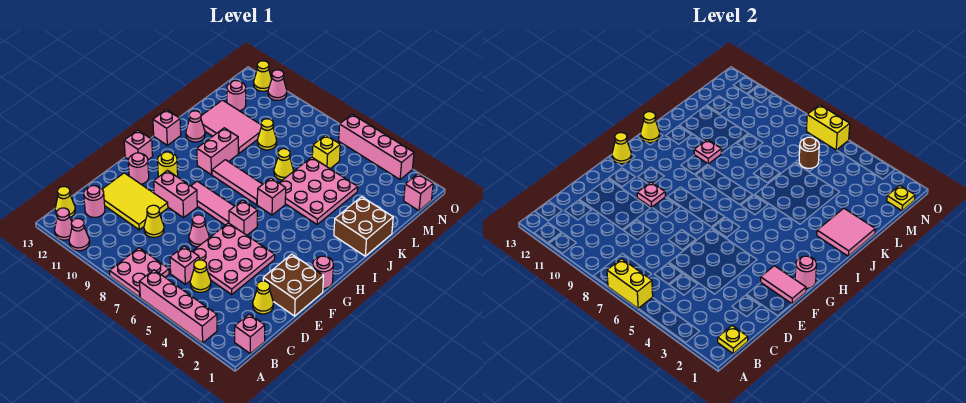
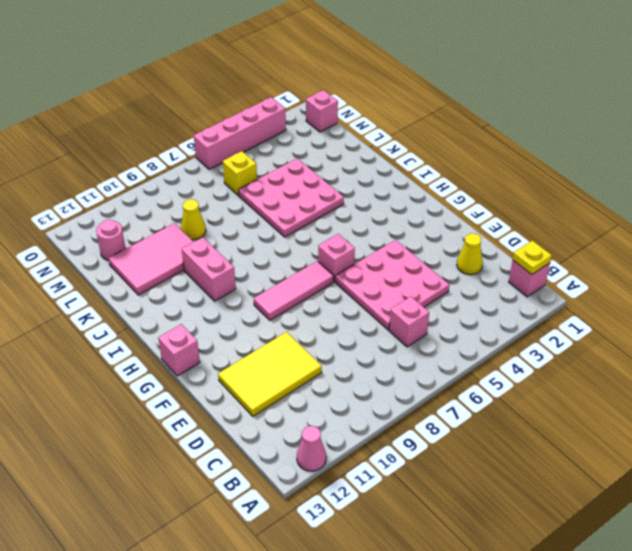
none -> pink brick A3:A6 level 1
none -> pink plate A7:B8 level 1
none -> pink cone A11 level 1
none -> yellow cone B13 level 1

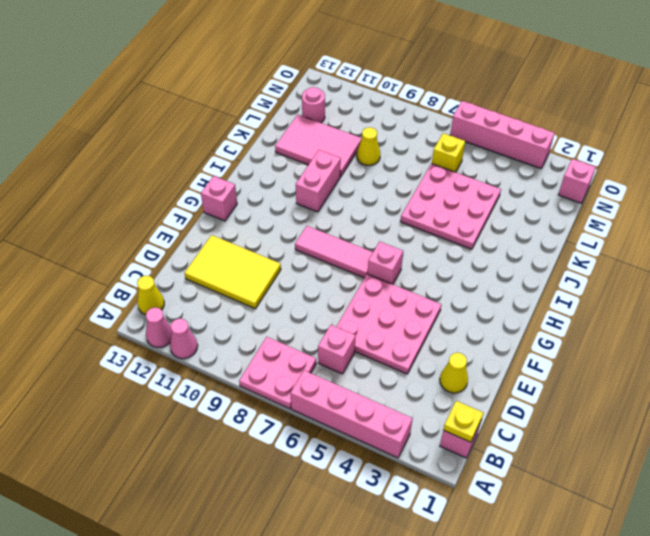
none -> yellow cone C5 level 1
none -> pink round brick C12 level 1
none -> yellow cone D9 level 1
none -> brown brick E1:F2 level 1

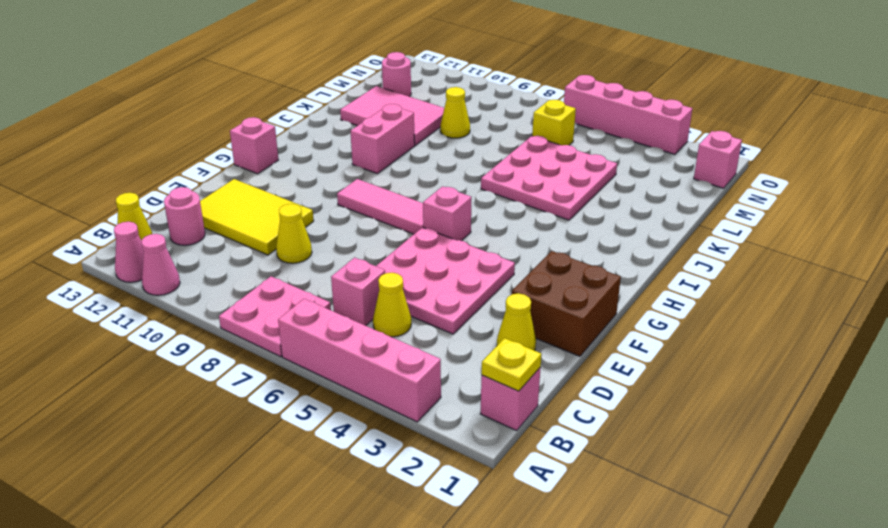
none -> pink cone E7 level 1
none -> pink brick F9:F10 level 1
none -> pink round brick F12 level 1
none -> pink round brick G1 level 1

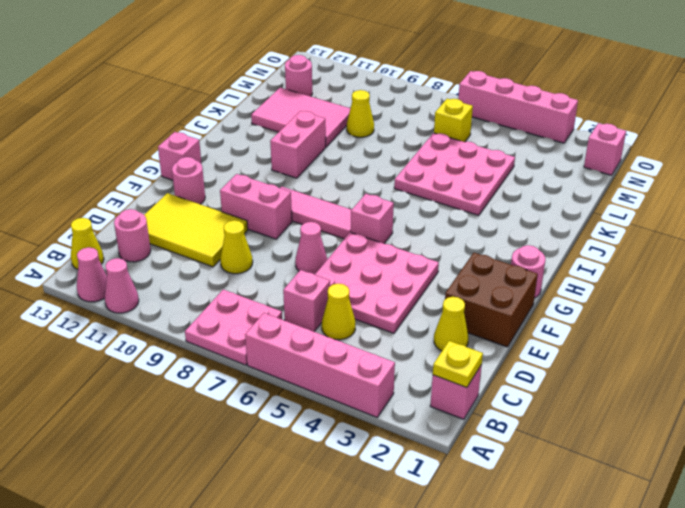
none -> yellow round brick G11 level 1
none -> pink brick I6 level 1
none -> pink tile I7:I9 level 1
none -> pink brick I13 level 1

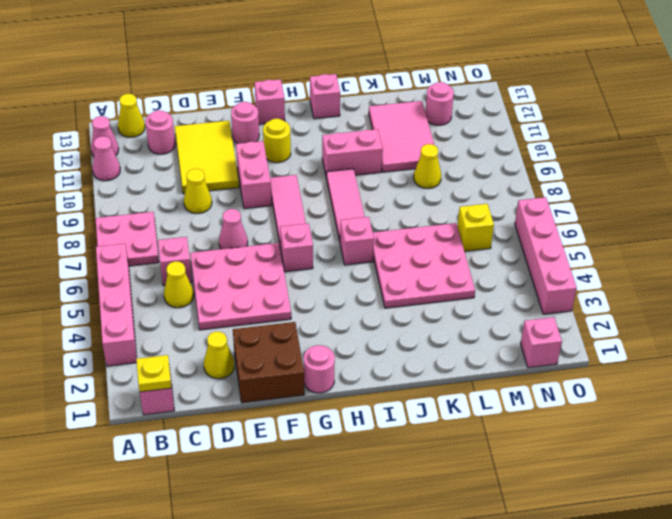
none -> brown brick J1:K2 level 1
none -> pink cone J12 level 1
none -> yellow cone K7 level 1
none -> pink cone O11 level 1

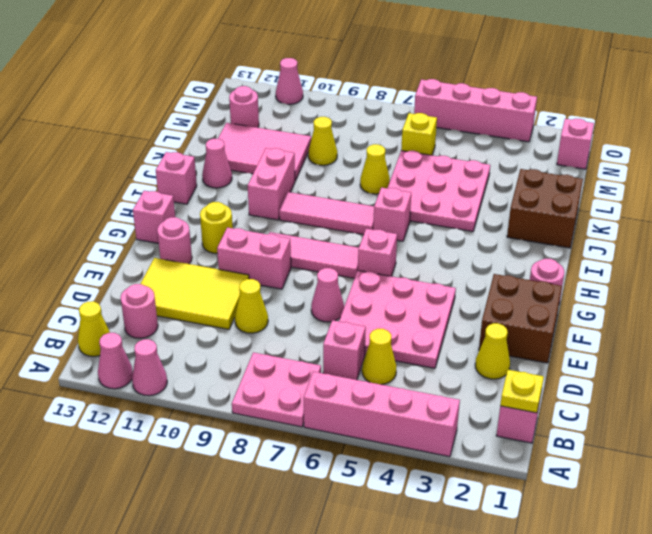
none -> yellow cone O12 level 1
none -> yellow brick A6:A7 level 2
none -> pink tile F1:F2 level 2
none -> pink plate F10 level 2

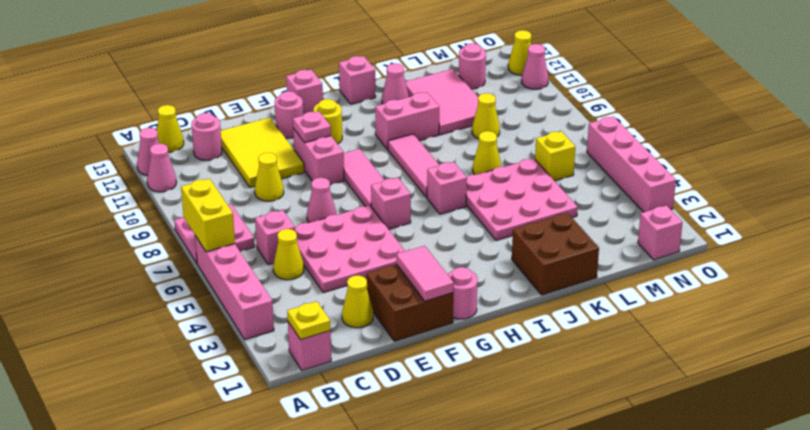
none -> pink round brick G1 level 2
none -> yellow cone G13 level 2
none -> yellow cone I13 level 2
none -> pink tile J1:K2 level 2

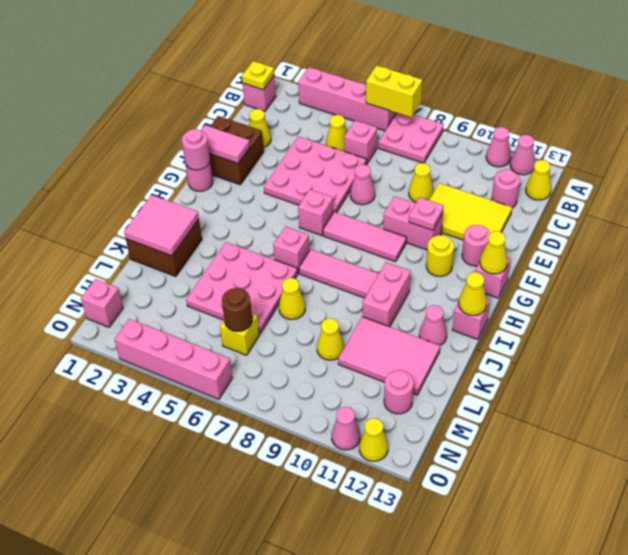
none -> pink plate J10 level 2
none -> yellow plate N1 level 2
none -> yellow brick O6:O7 level 2

